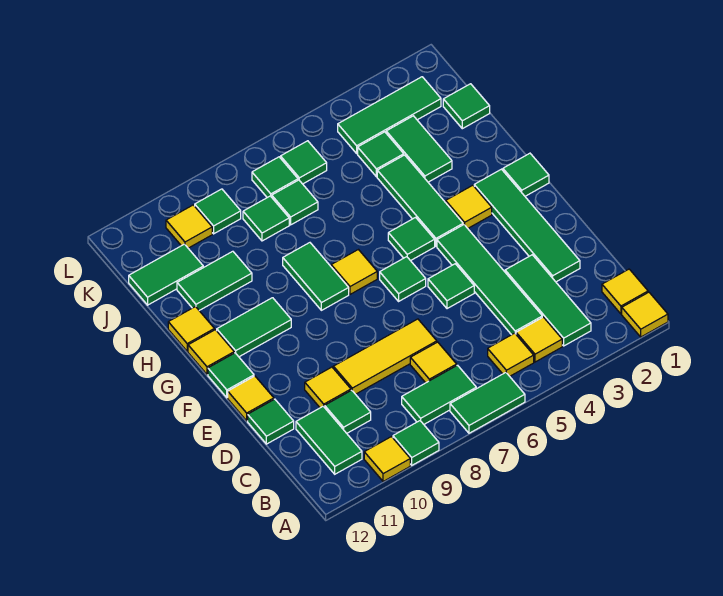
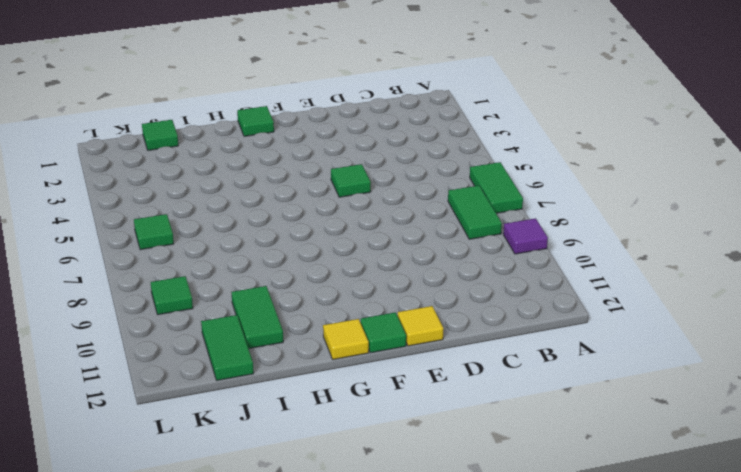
purple tile A9 level 1 -> green tile A9 level 1
none -> yellow tile A1 level 1
none -> yellow tile A10 level 1
none -> yellow tile B1 level 1
none -> green tile B3:D3 level 1

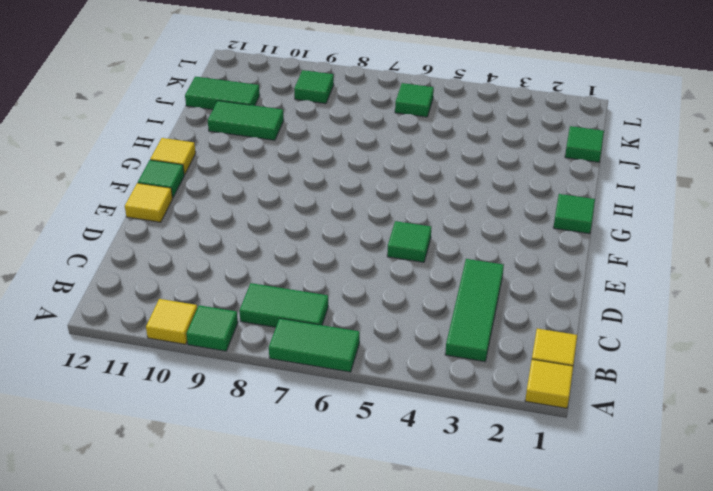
none -> yellow tile B4 level 1
none -> yellow tile B5 level 1
none -> green tile B11:C11 level 1
none -> green tile C4:F4 level 1

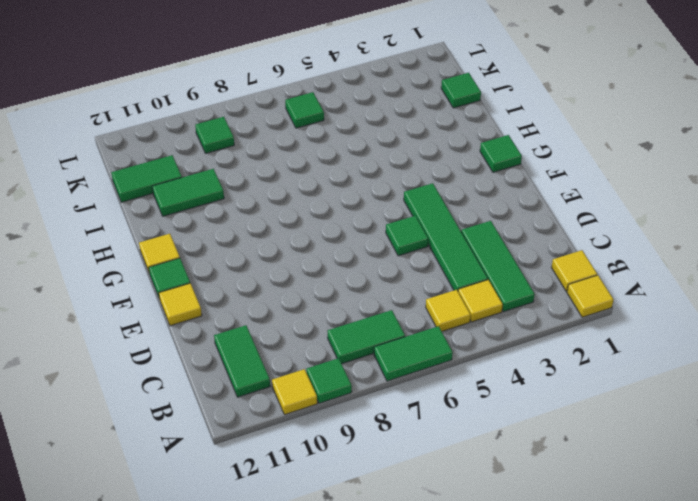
none -> yellow tile C7 level 1
none -> green tile C10 level 1
none -> green tile D2:G2 level 1
none -> yellow tile D7:D9 level 1

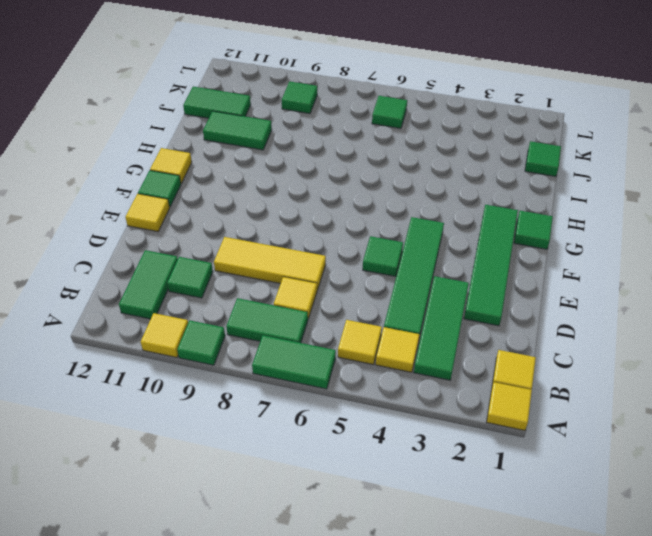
none -> yellow tile D10 level 1
none -> green tile D12 level 1
none -> green tile F6 level 1
none -> yellow tile G3 level 1

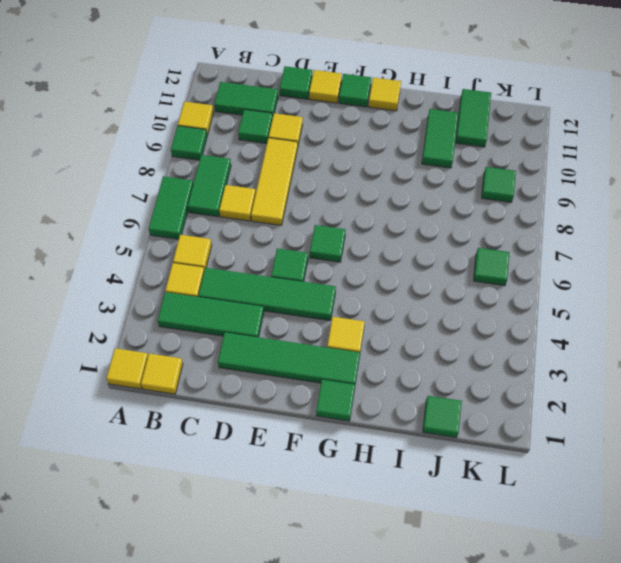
none -> green tile G4:I4 level 1
none -> green tile G5 level 1
none -> yellow tile G7 level 1
none -> green tile G8:H8 level 1

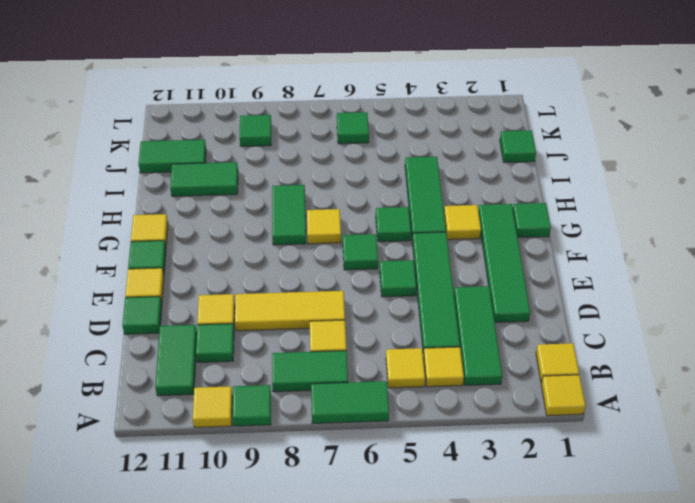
none -> green tile G10:G11 level 1
none -> yellow tile H12 level 1
none -> green tile I3:J3 level 1
none -> green tile J4 level 1

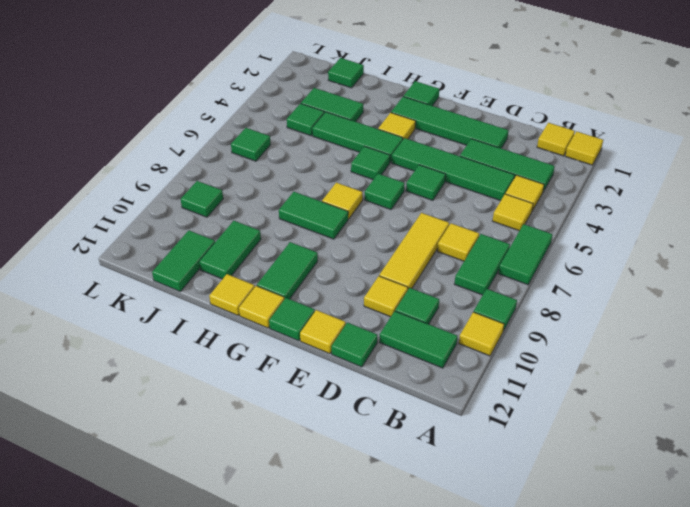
none -> green tile J7 level 1
none -> green tile J8 level 1
none -> green tile K2:K4 level 1
none -> green tile K7 level 1

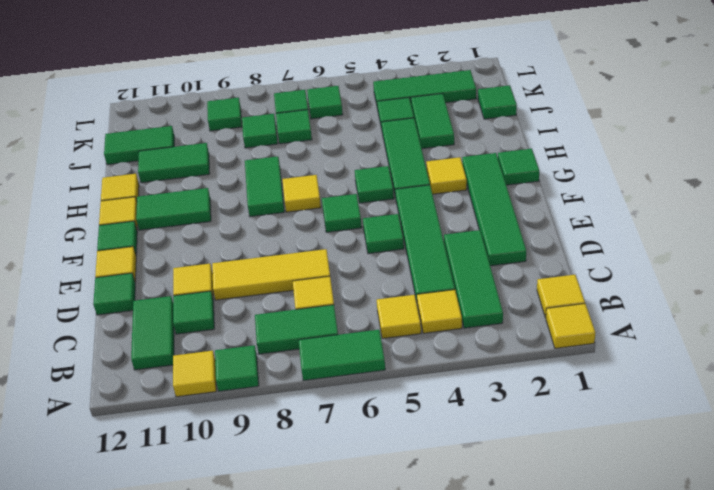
none -> yellow tile K10 level 1

